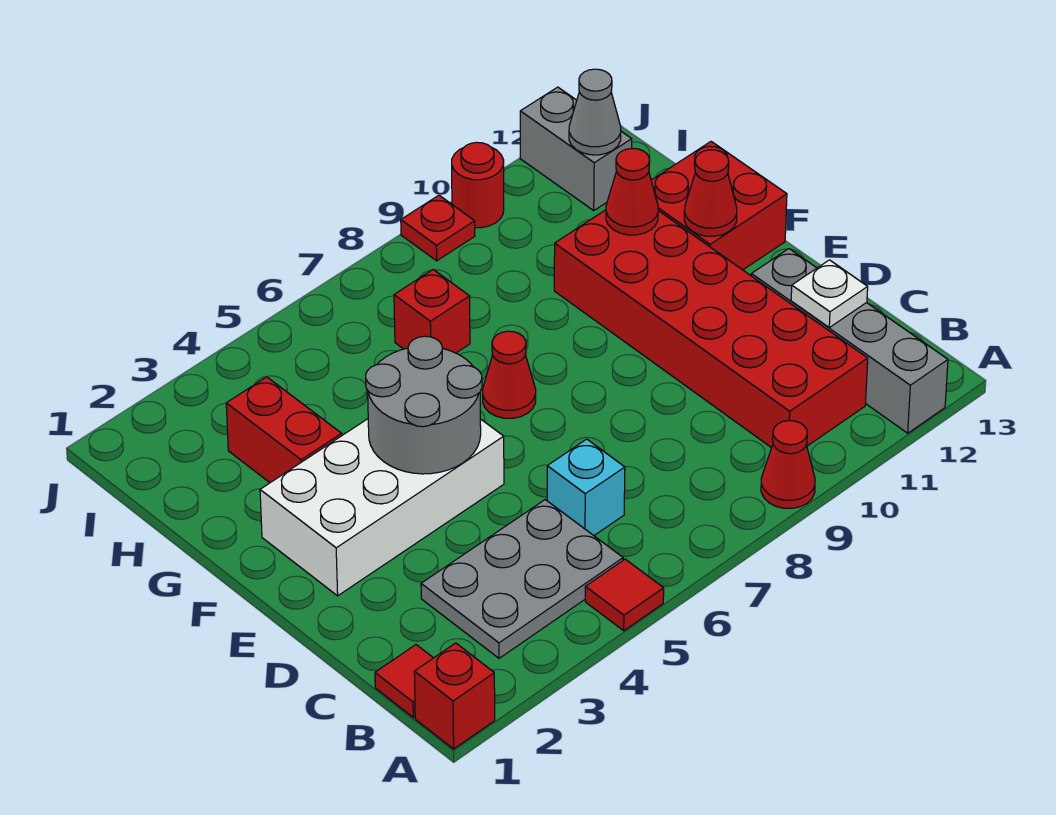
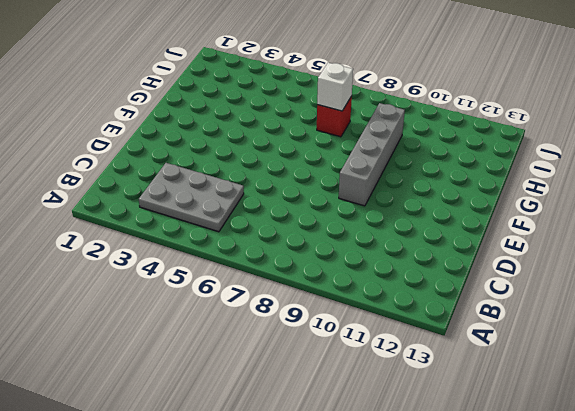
grey brick E9:H9 level 1 -> grey brick A12:D12 level 1
white brick H7 level 2 -> none
none -> red brick A1 level 1
none -> red tile A5 level 1
none -> red cone A9 level 1

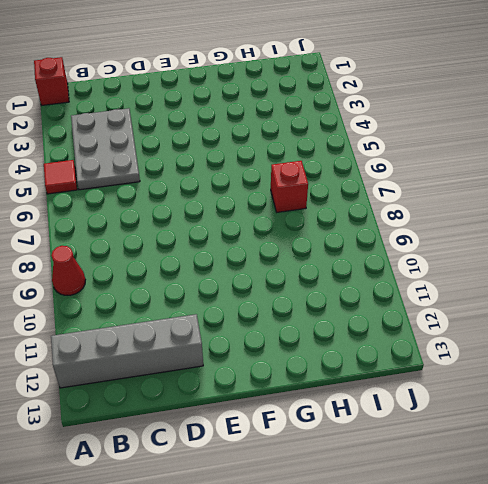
none -> red tile B1 level 1
none -> red brick B10:G11 level 1
none -> cyan brick C6 level 1

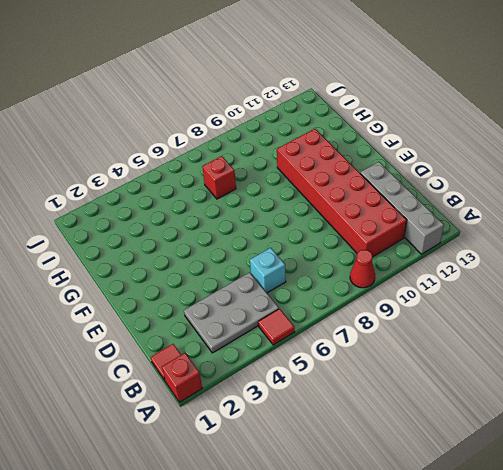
none -> white brick E2:F5 level 1
none -> red cone F7 level 1
none -> red brick F12:G13 level 1

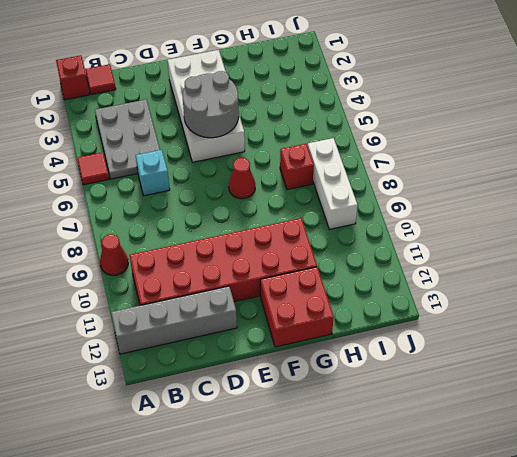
white brick I7:I9 level 1 -> none
none -> red brick G3:H3 level 1
none -> grey brick I12:J12 level 1
none -> red plate J9 level 1

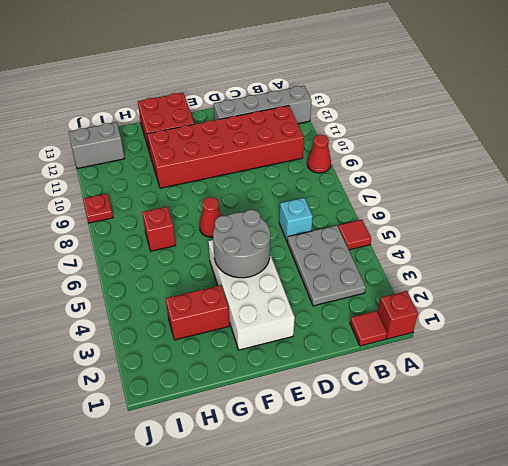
none -> red round brick J10 level 1
none -> white plate C12 level 2
none -> red cone F12 level 2

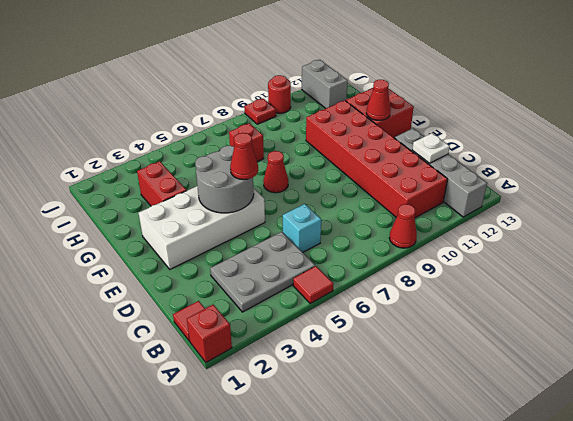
red cone E5 level 3 -> red cone G11 level 2
none -> grey cone I12 level 2

